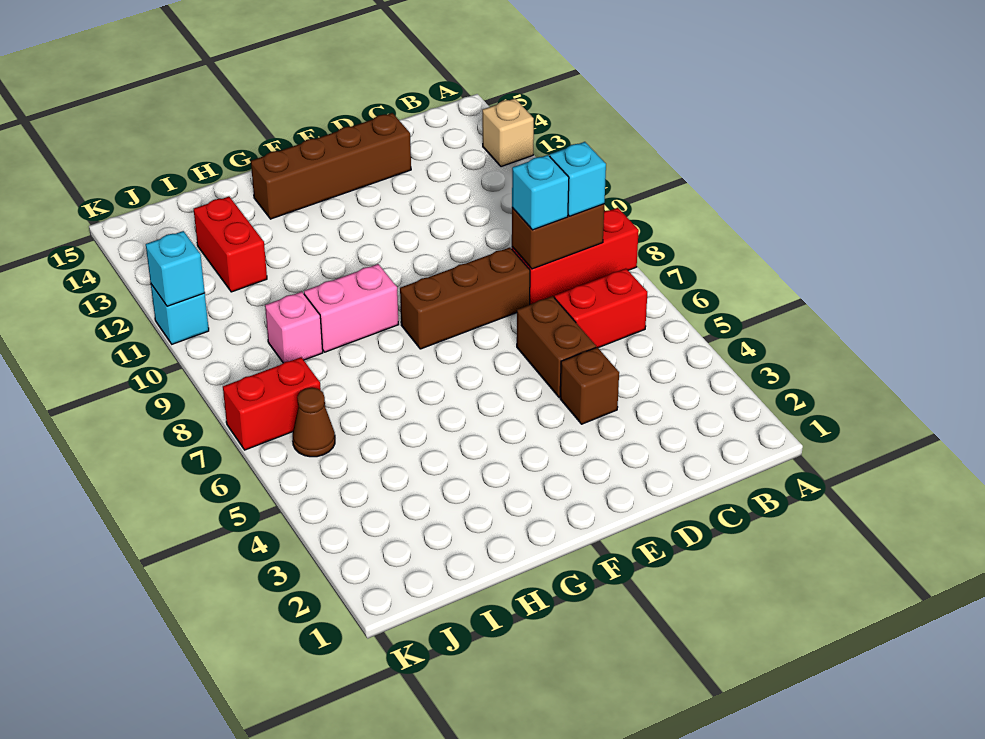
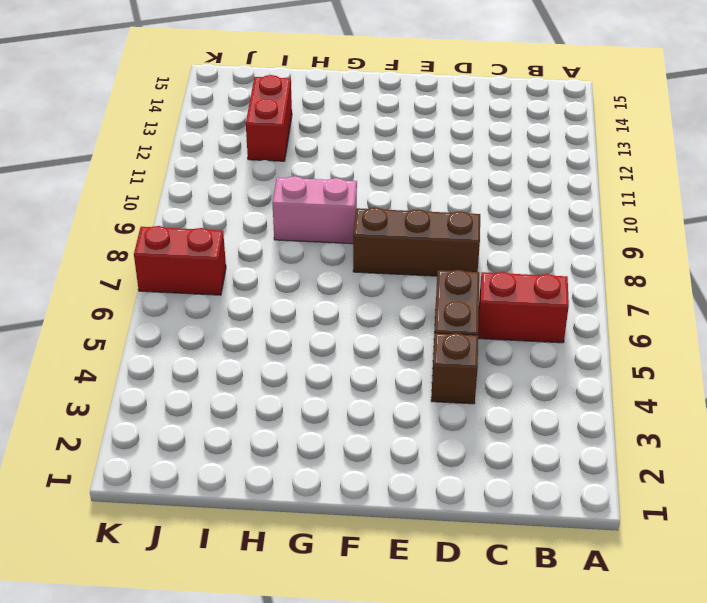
none -> red brick A8:C8 level 1
none -> tan brick A13 level 1
none -> brown brick D14:G14 level 1

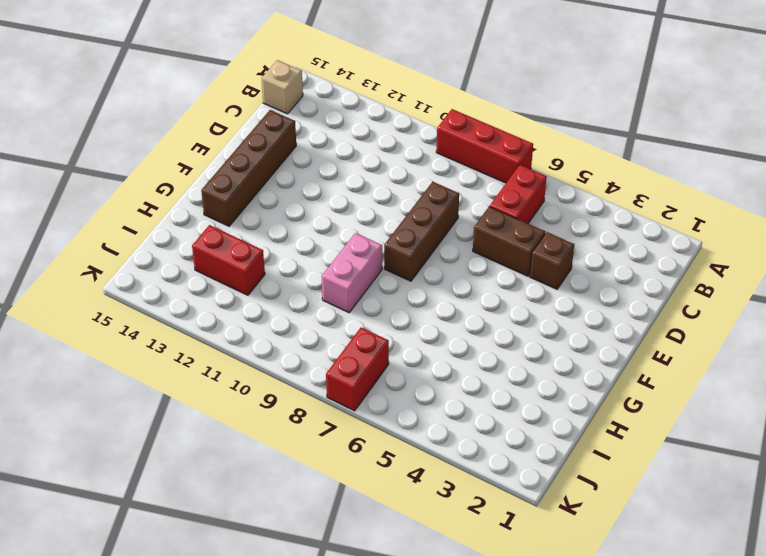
red brick A7:A9 level 1 -> red brick A8:C8 level 1
tan brick B15 level 1 -> tan brick A13 level 1
none -> pink brick I9 level 1
none -> brown cone J6 level 1
none -> cyan brick K11 level 1

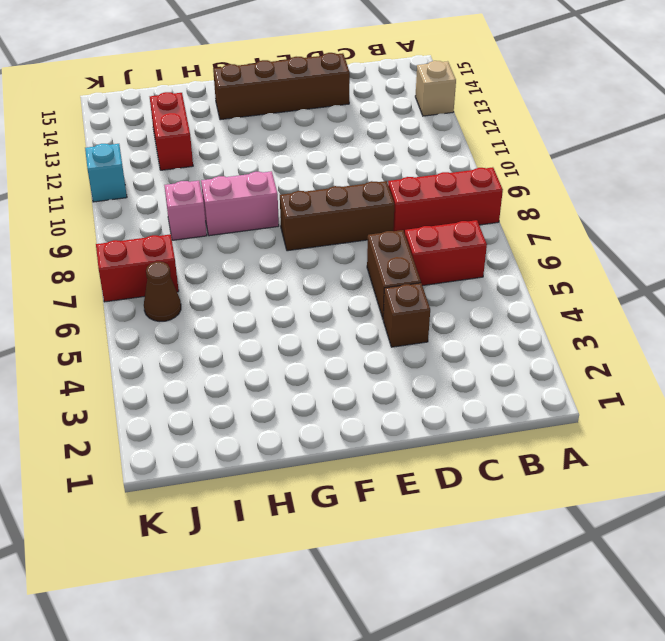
none -> brown brick B8:C8 level 2
none -> cyan brick K11 level 2
none -> cyan brick B8 level 3

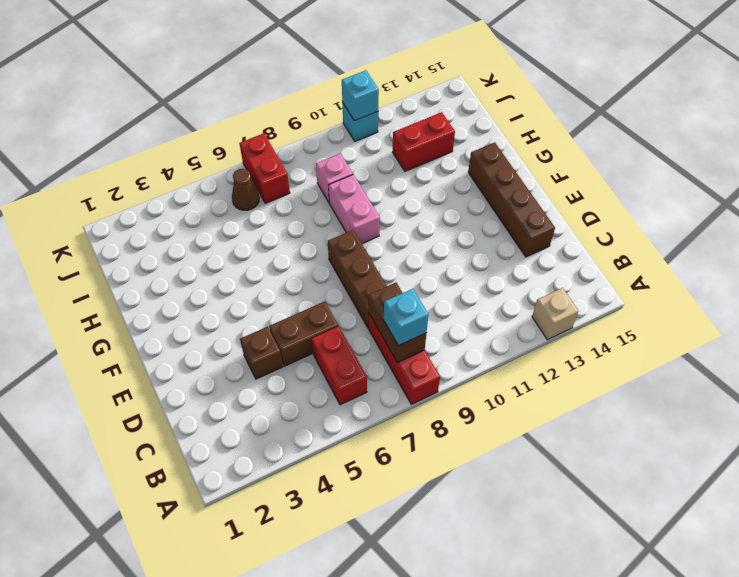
none -> cyan brick C8 level 3

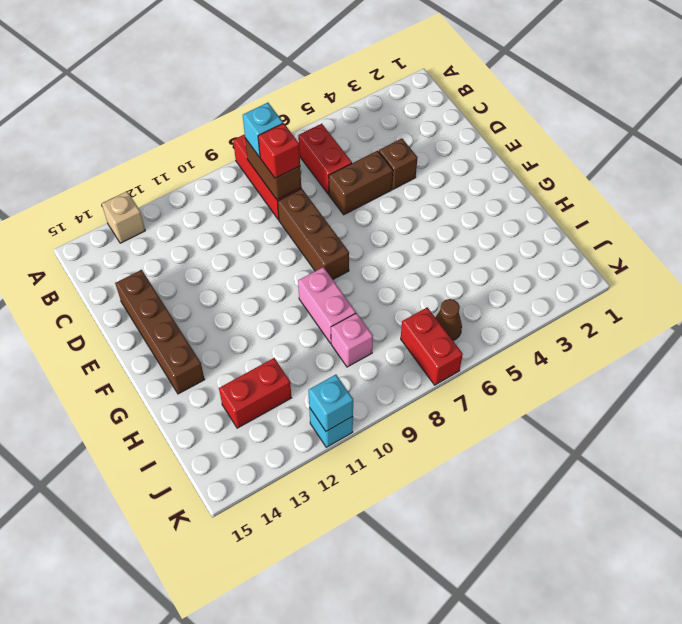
red brick C8 level 3 -> cyan brick C8 level 3

